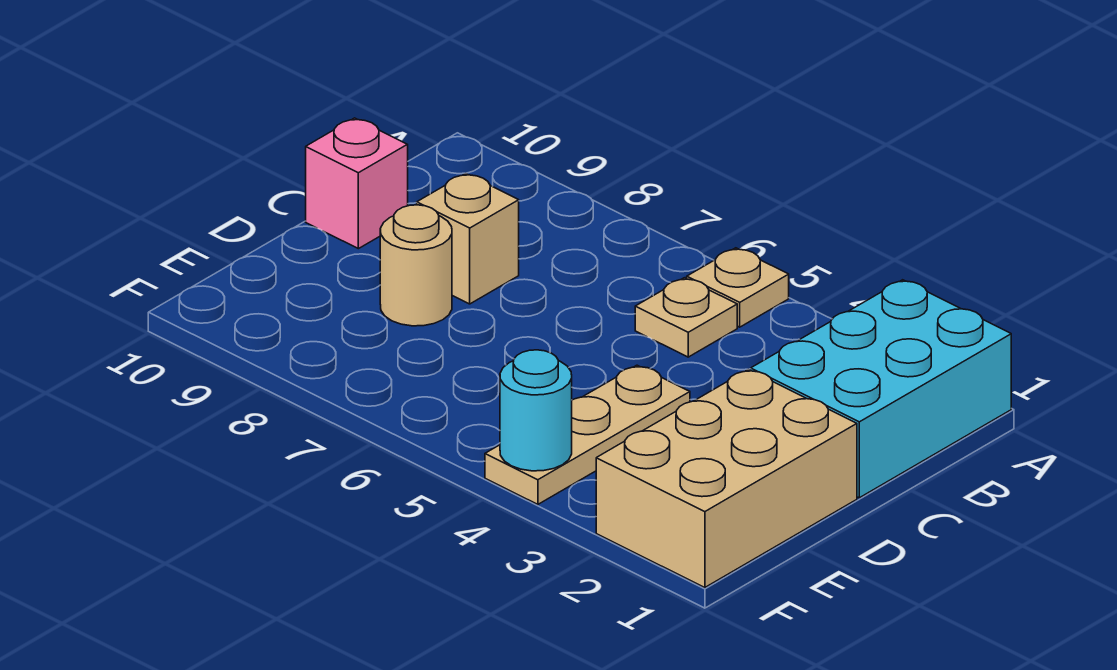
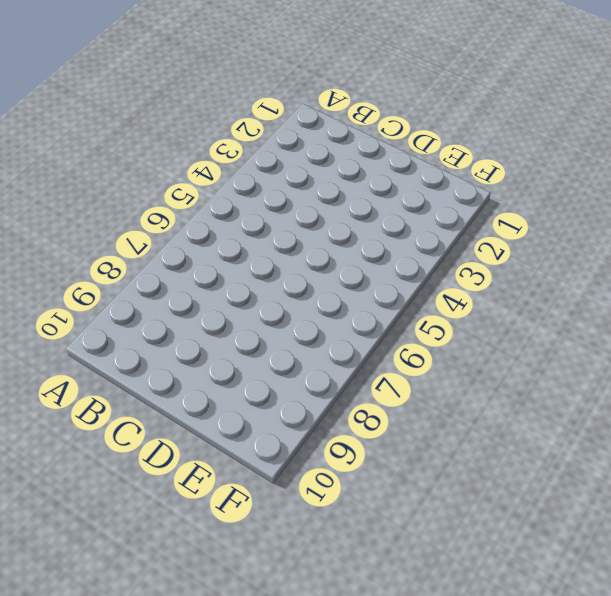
none -> cyan brick A1:C2 level 1
none -> tan plate A5 level 1

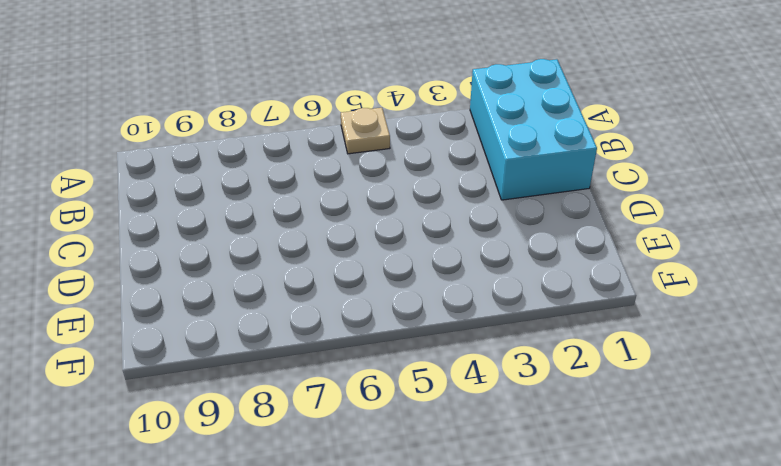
none -> tan plate B5 level 1
none -> tan brick C8 level 1

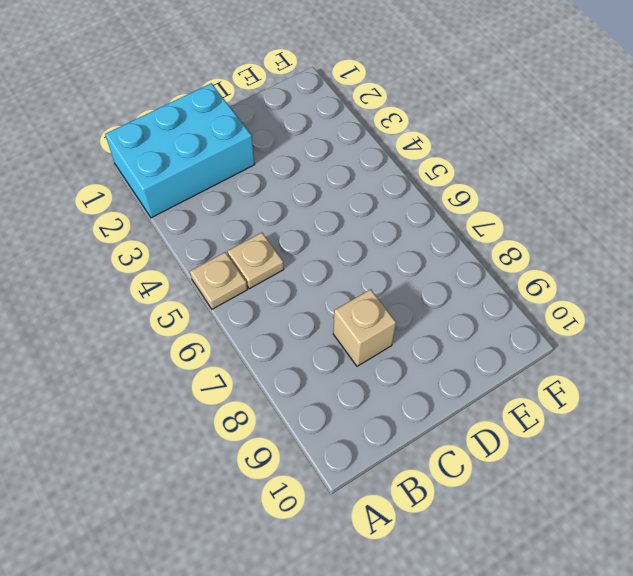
none -> pink brick C10 level 1
none -> tan brick D1:F2 level 1

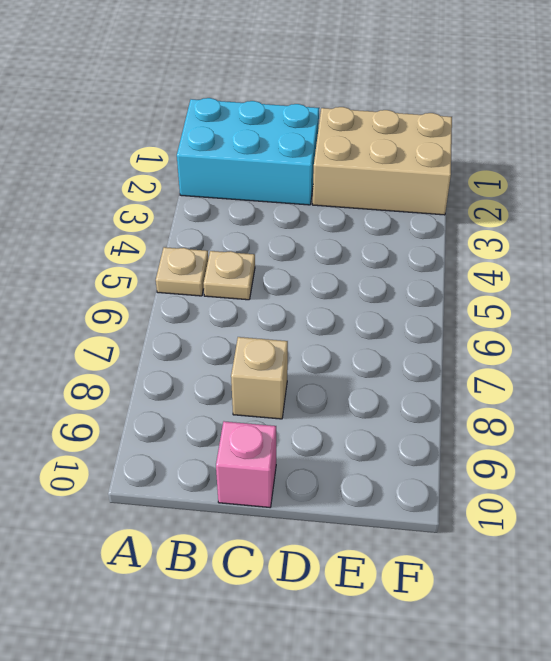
none -> tan plate D4:F4 level 1
none -> tan round brick D8 level 1

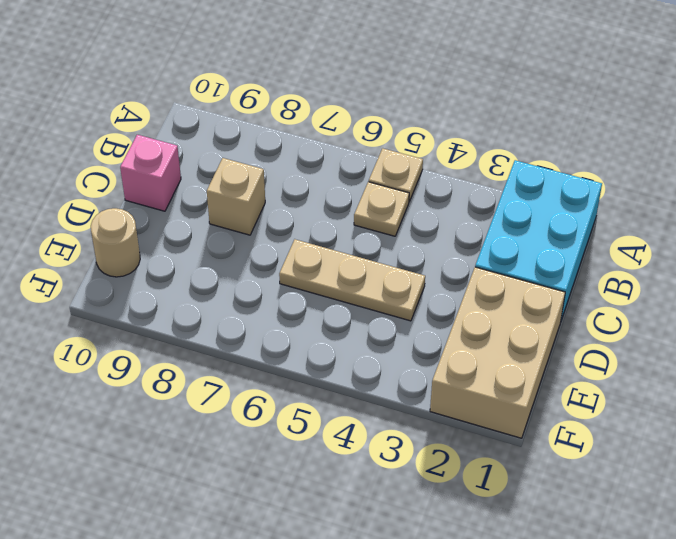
tan plate D4:D6 level 1 -> tan plate D4:F4 level 1
tan round brick E10 level 1 -> tan round brick D8 level 1
none -> cyan round brick F4 level 2

